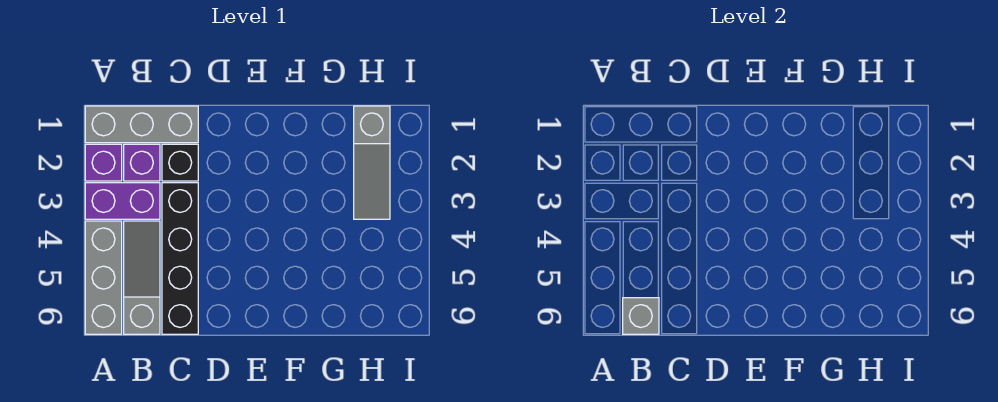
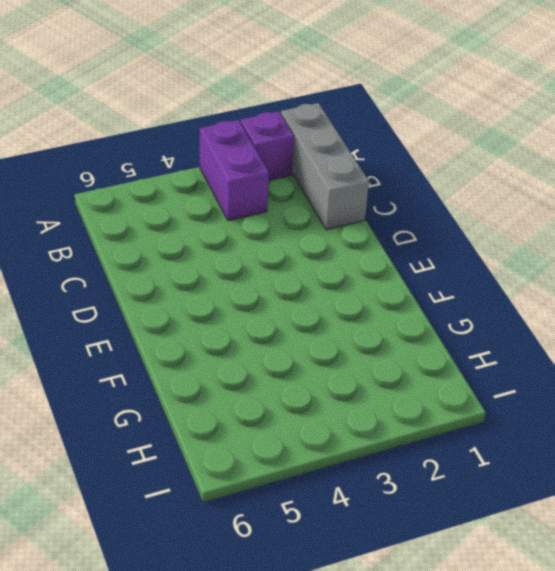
none -> grey brick A4:A6 level 1
none -> purple brick B2 level 1

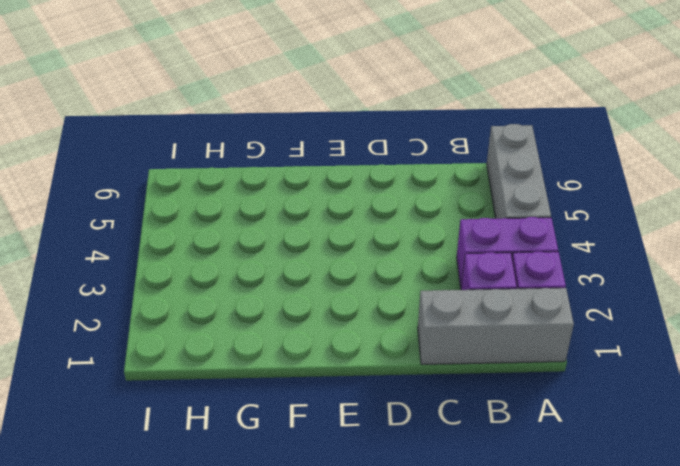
none -> grey slope B4:B6 level 1 top 6
none -> black brick C2 level 1

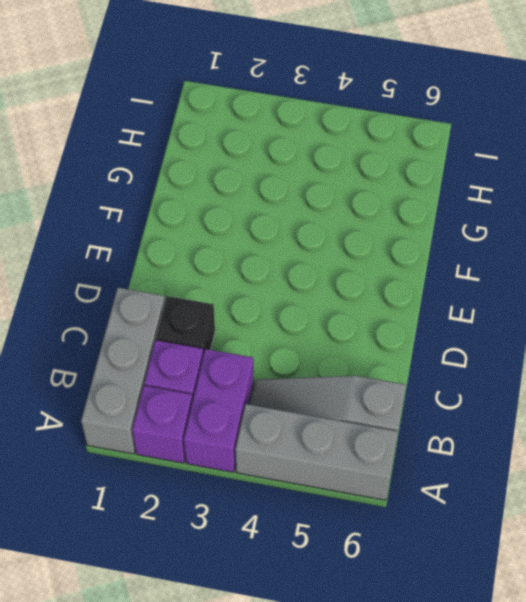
none -> black brick C3:C6 level 1
none -> grey slope H1:H3 level 1 top 1

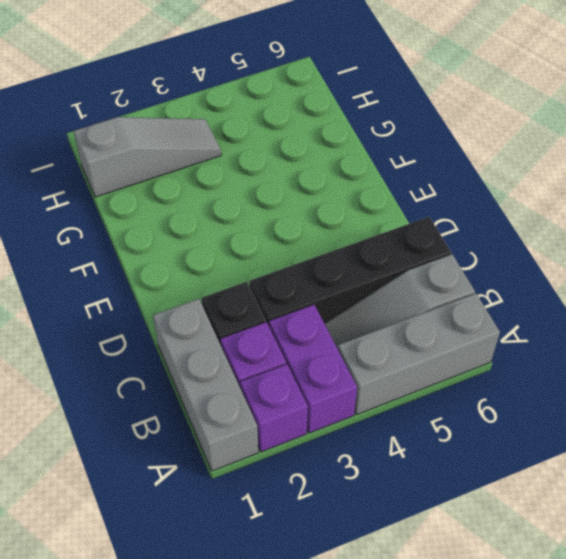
none -> grey brick B6 level 2

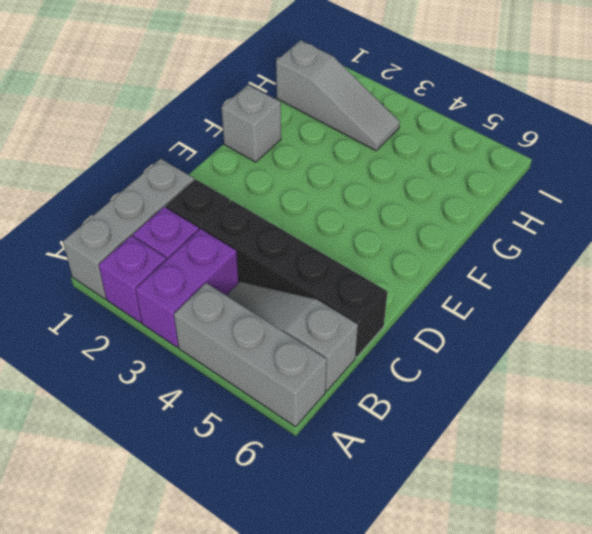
grey brick F1 level 1 -> grey brick B6 level 2

